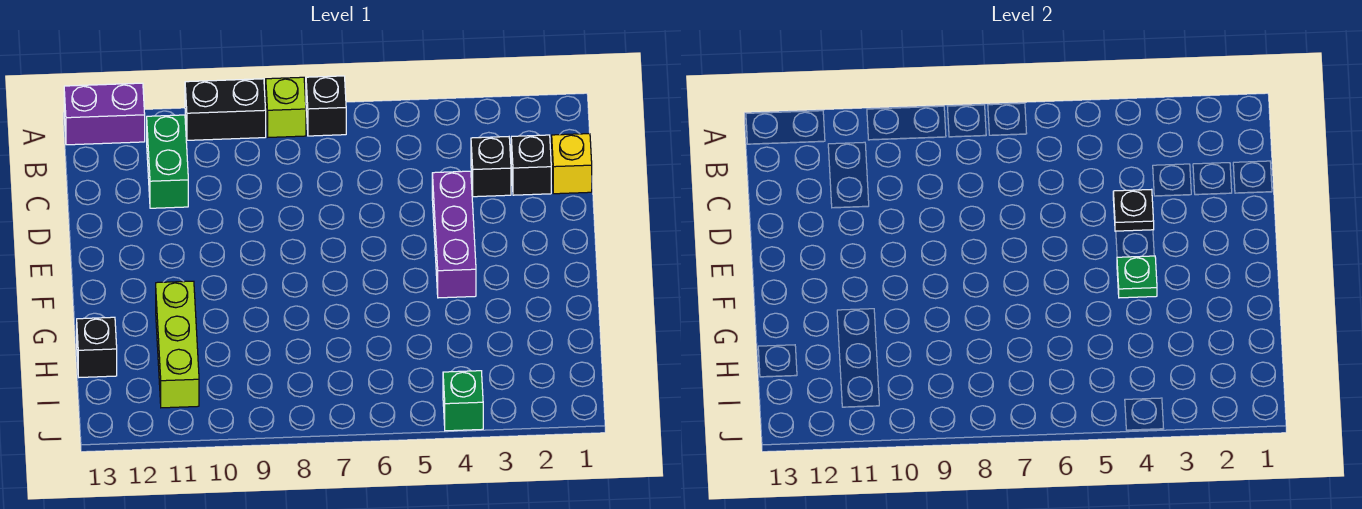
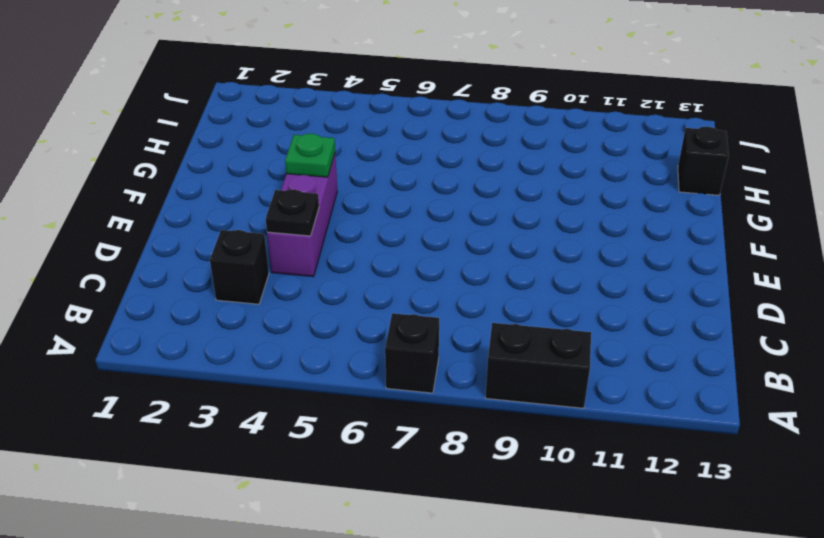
none -> lime brick A8 level 1
none -> purple brick A12:A13 level 1
none -> green brick B11:C11 level 1

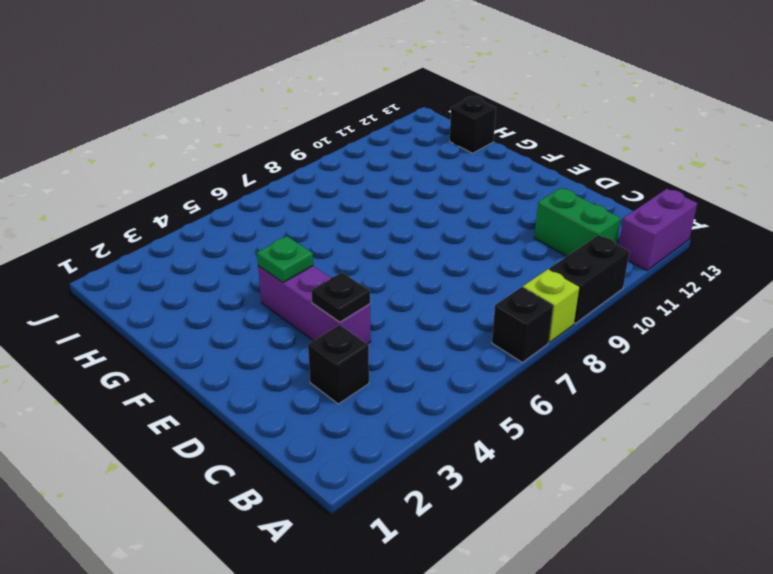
none -> yellow brick C1 level 1
none -> black brick C2 level 1
none -> lime brick G11:I11 level 1

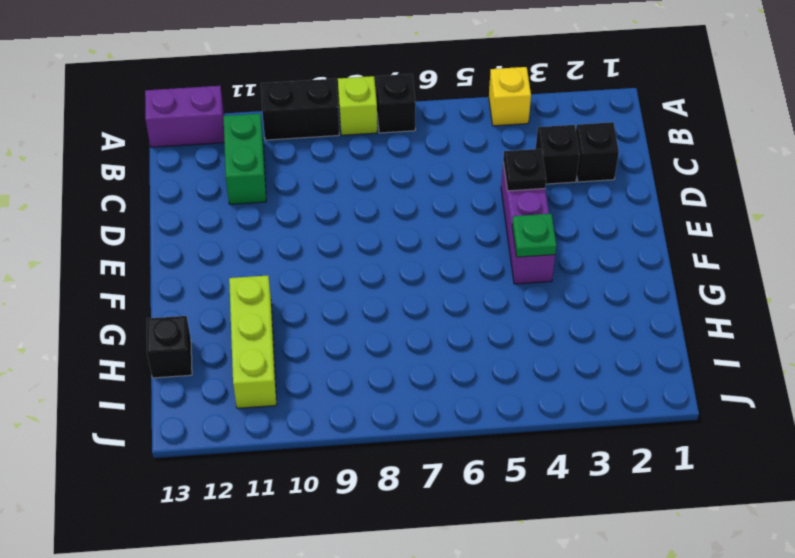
yellow brick A4 level 1 -> yellow brick C1 level 1
none -> green brick J4 level 1

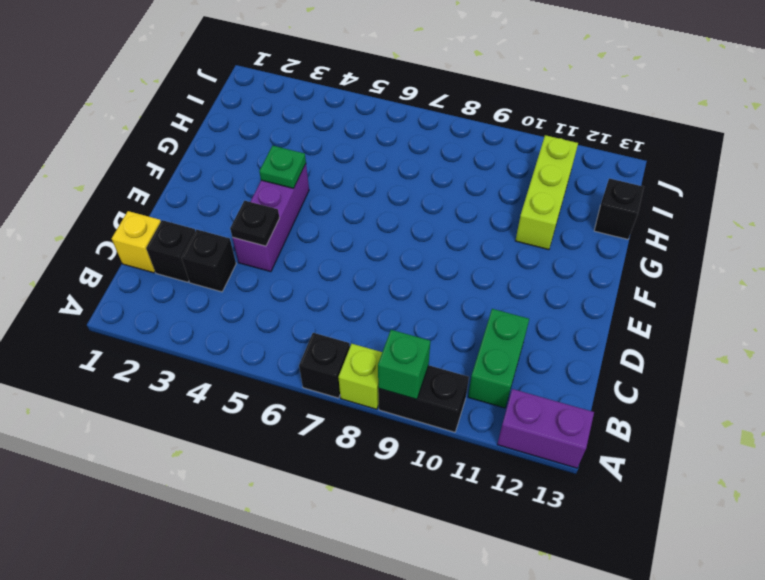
green brick A9 level 2 -> green brick J4 level 1

